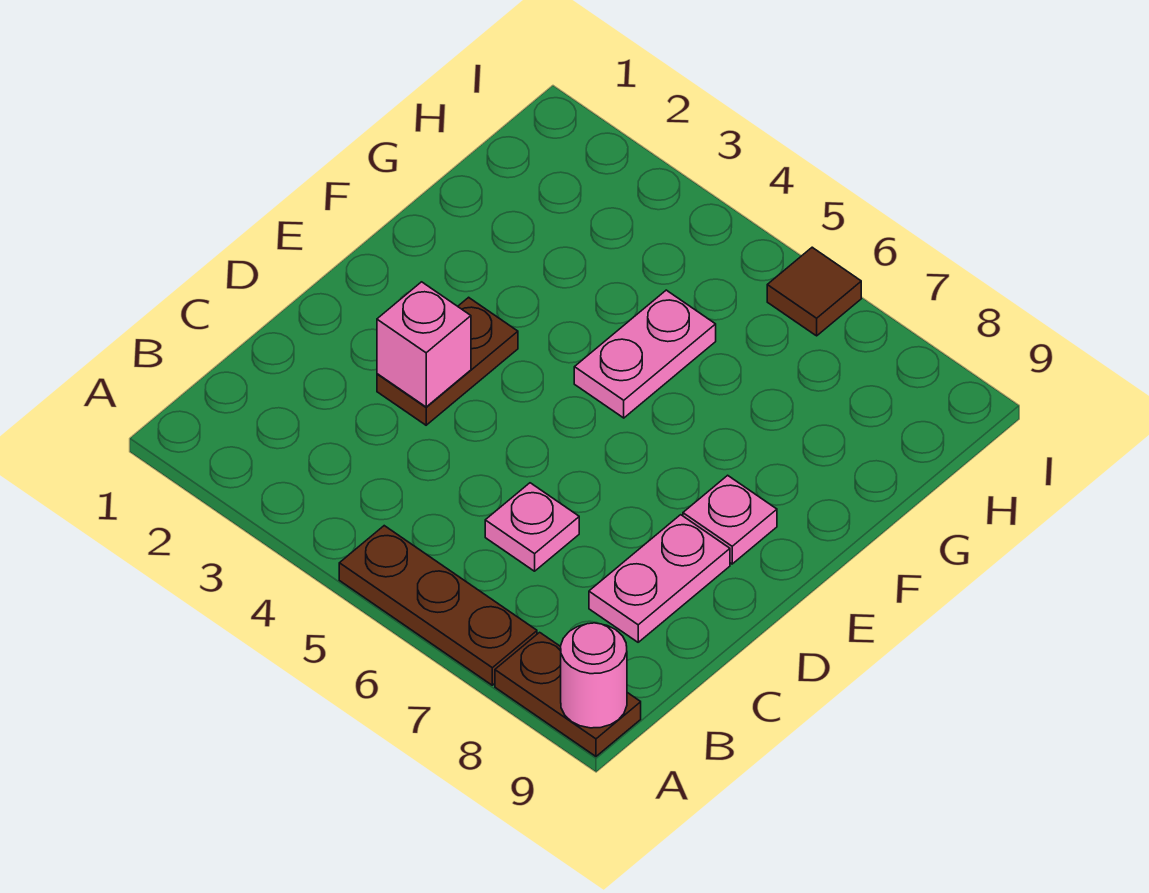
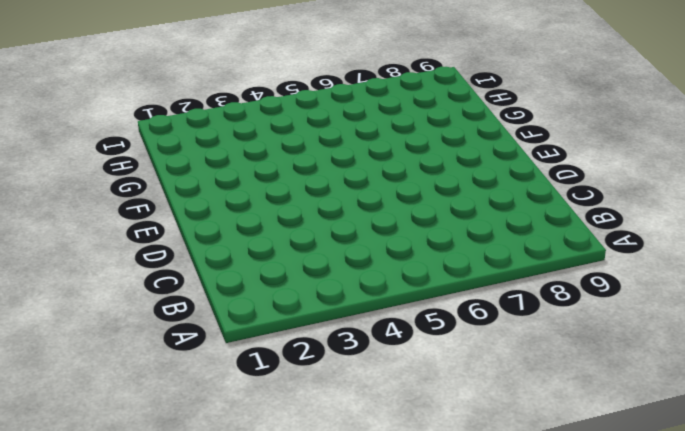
none -> brown plate A5:A7 level 1
none -> brown plate A8:A9 level 1

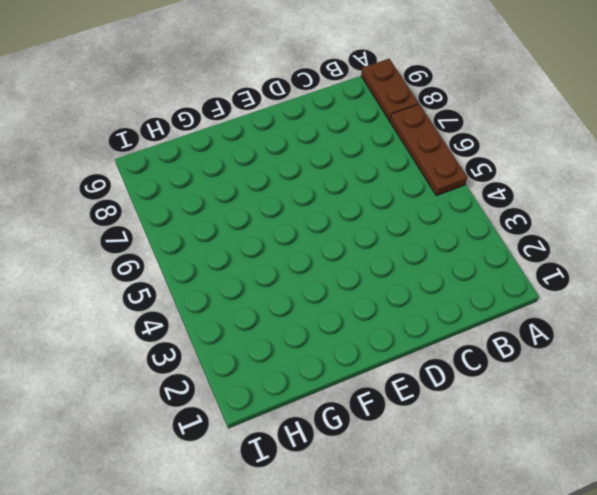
none -> pink plate C6 level 1
none -> pink plate C8:D8 level 1

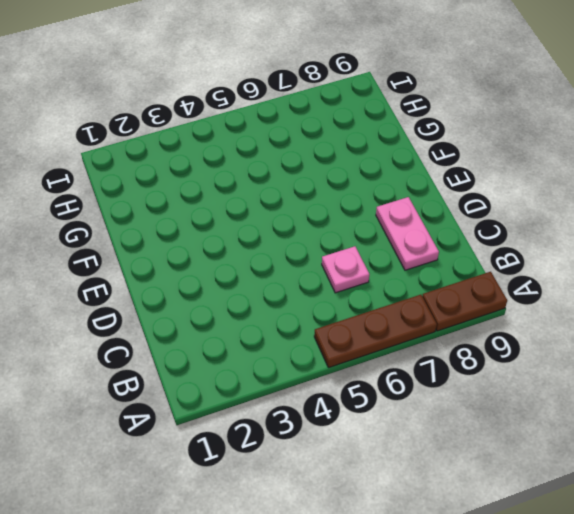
none -> brown plate D3:E3 level 1
none -> pink plate E8 level 1

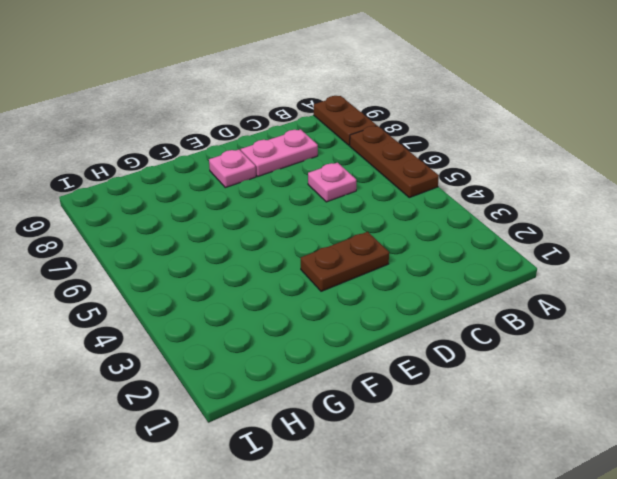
none -> pink plate F5:G5 level 1
none -> brown tile I6 level 1

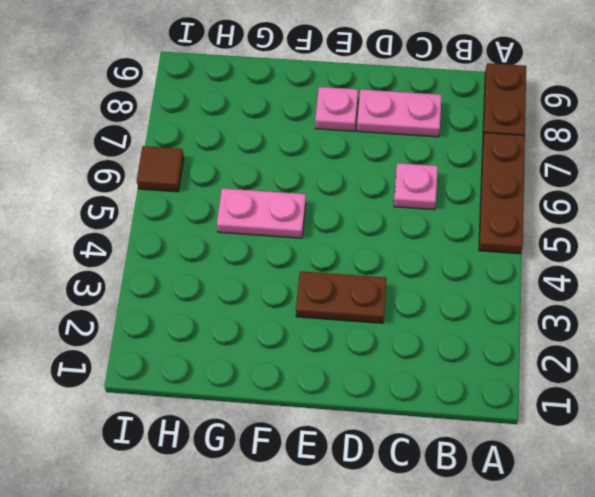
none -> pink round brick A9 level 2
none -> pink brick D3 level 2

